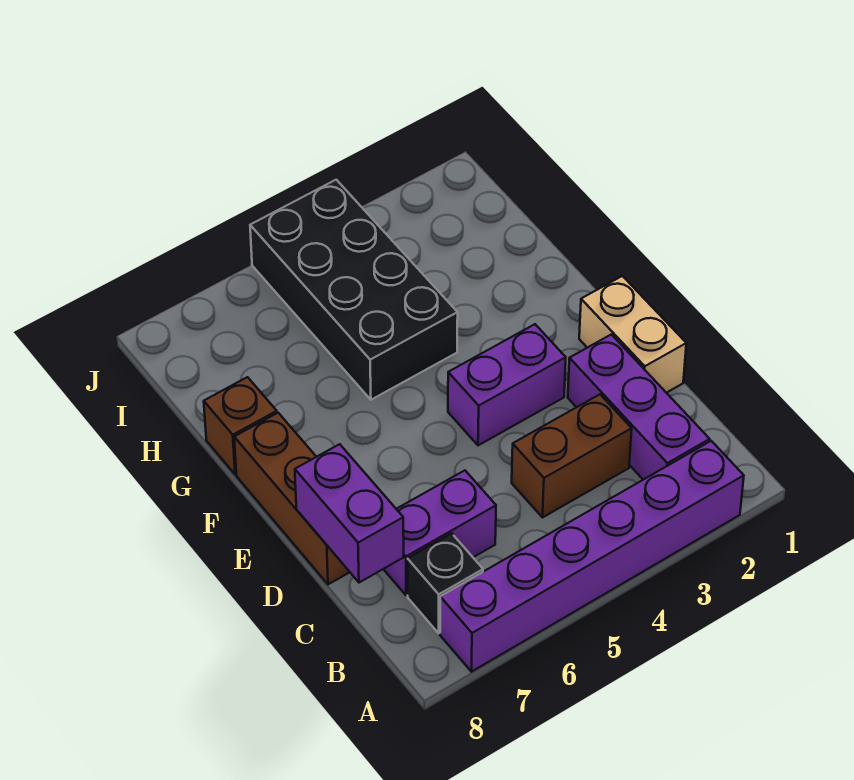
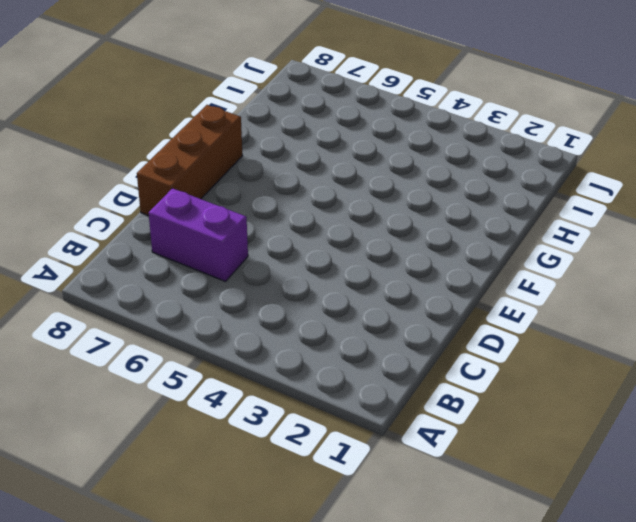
none -> purple brick A2:A7 level 1
none -> purple brick B2:D2 level 1

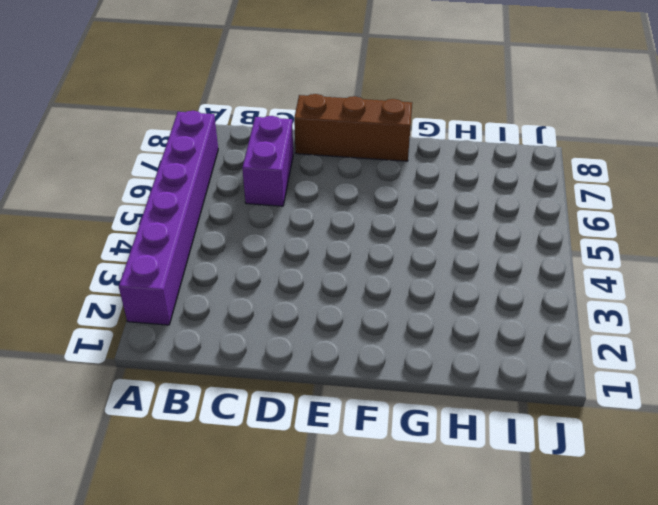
none -> purple brick B2:D2 level 1
none -> black brick B7 level 1

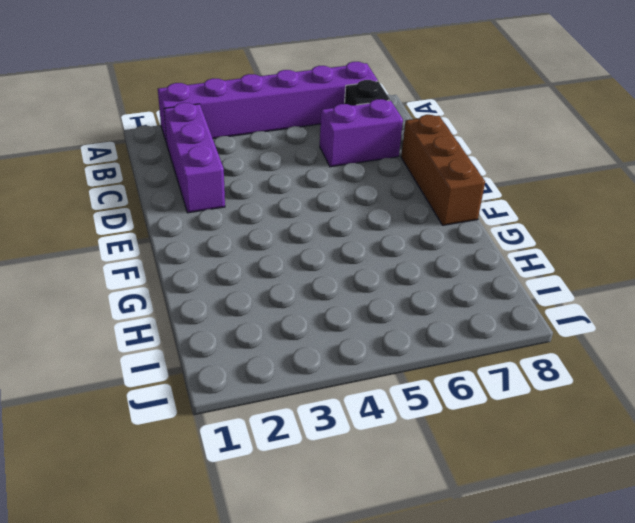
none -> brown brick C3:C4 level 1
none -> tan brick D1:E1 level 1

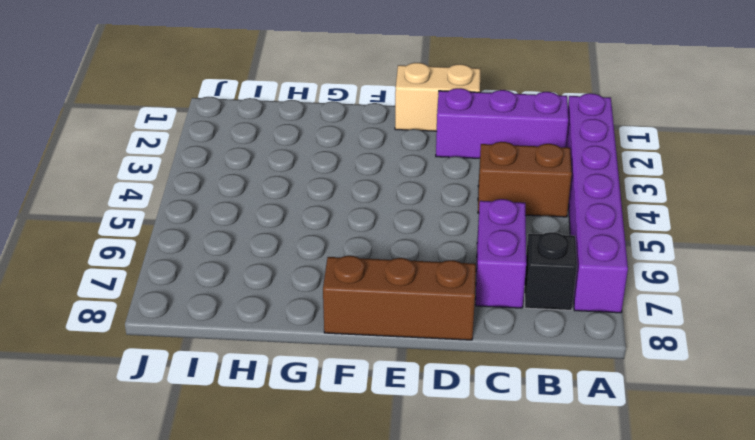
brown brick B4:C4 level 1 -> brown brick C3:C4 level 1
none -> purple brick E3:E4 level 1
none -> black brick G4:J5 level 1

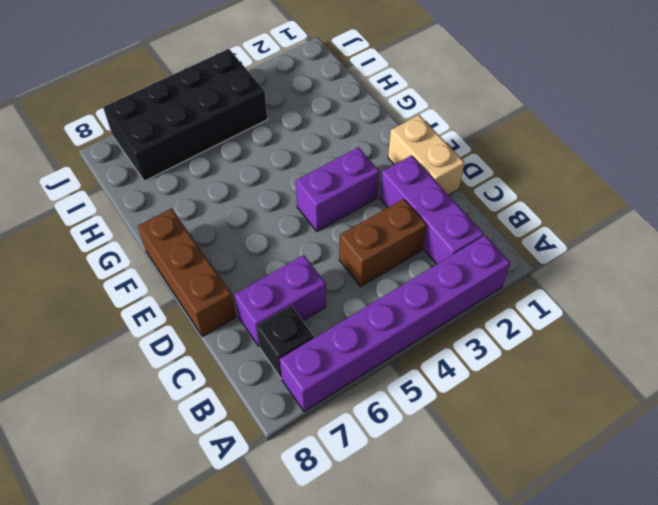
black brick I4:J7 level 1 -> black brick G4:J5 level 1
none -> brown brick G8 level 1
none -> purple brick C8:D8 level 2

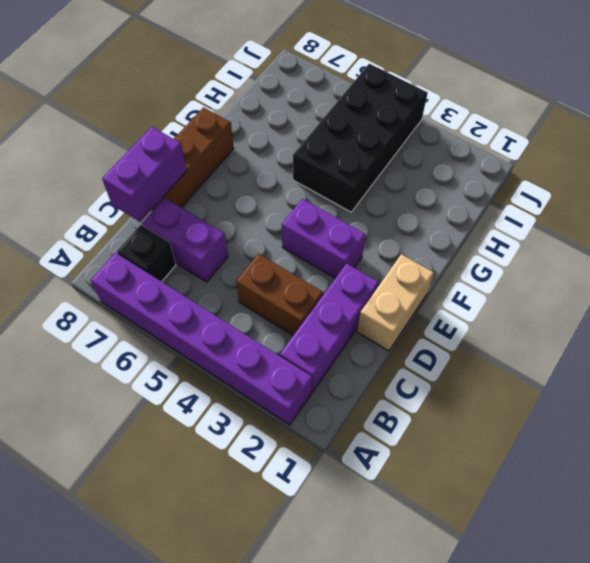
none -> brown brick G8 level 1

